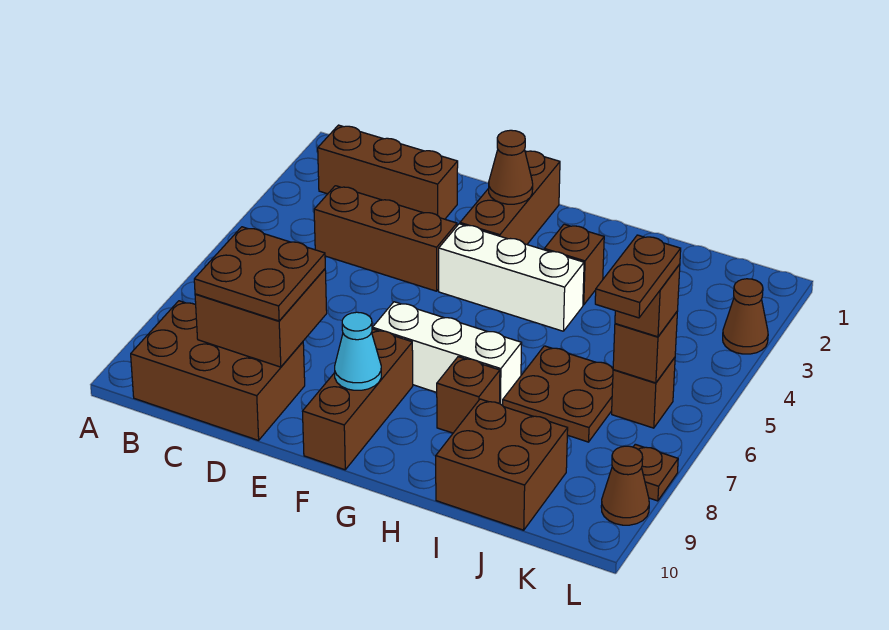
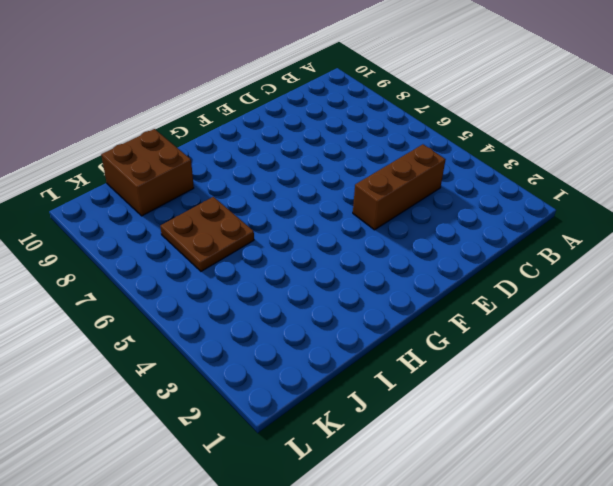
none -> brown brick B2:D2 level 1
none -> brown brick B9:D10 level 1
none -> brown brick F1:F3 level 1

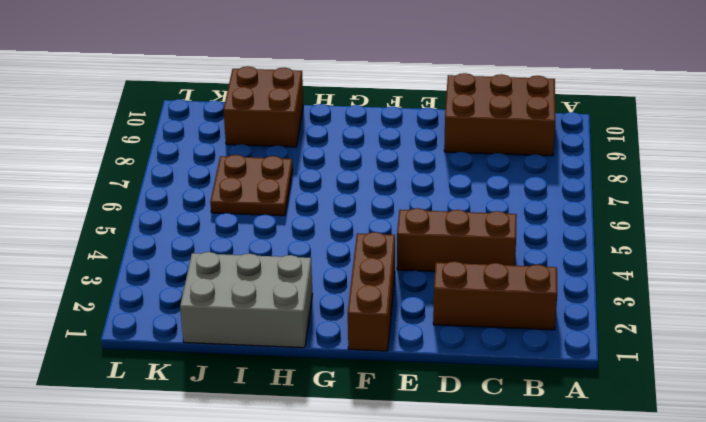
grey brick H1:J2 level 1 -> none
none -> white brick F4:H4 level 1
none -> white brick F7:H7 level 1
none -> brown brick F8:F10 level 1

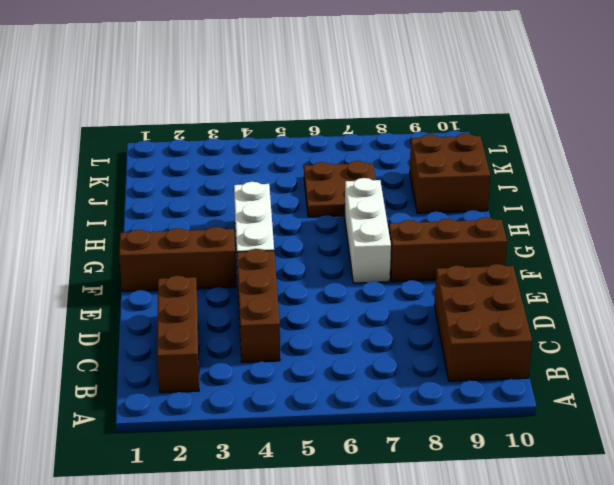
none -> brown brick H3 level 1
none -> brown brick H8 level 1
none -> brown brick K6 level 1

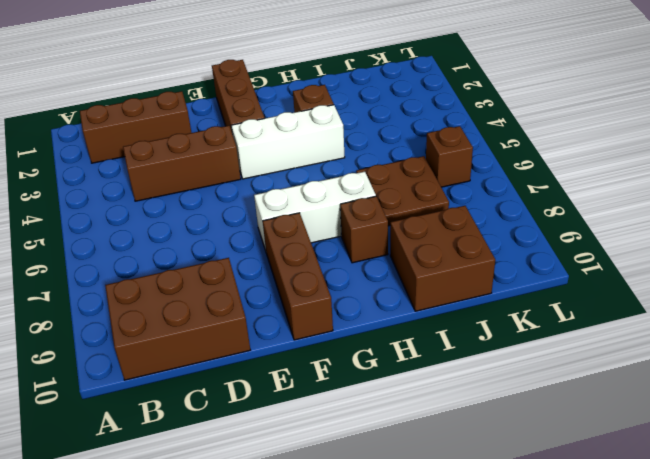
none -> brown cone L3 level 1
none -> brown plate L8 level 1
none -> brown cone L9 level 1

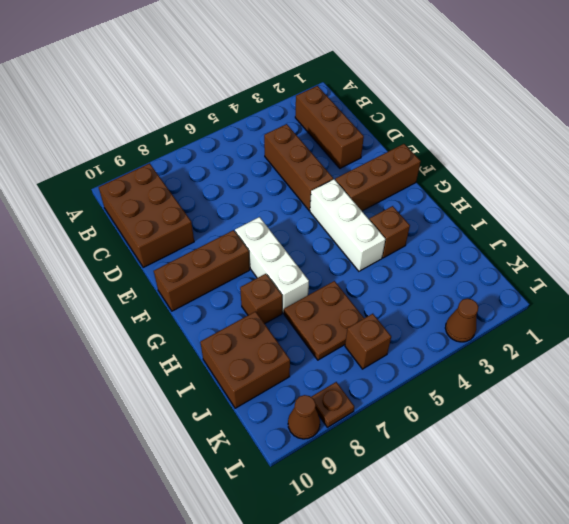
none -> brown brick C8:D9 level 2
none -> brown cone F2 level 2
none -> cyan cone F9 level 2

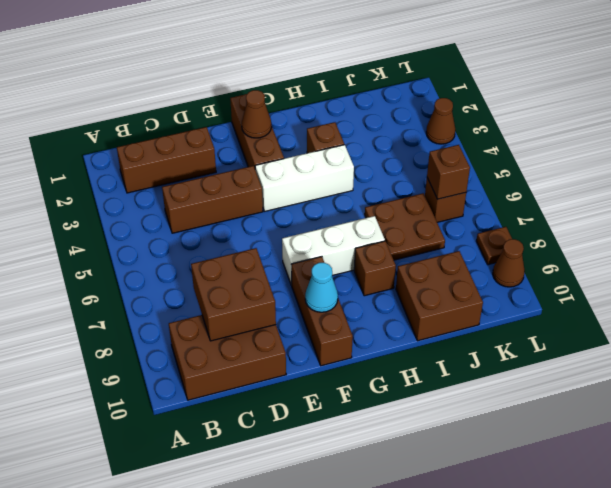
none -> brown plate C8:D9 level 3
none -> brown brick K6 level 3
none -> brown plate K6:K7 level 4

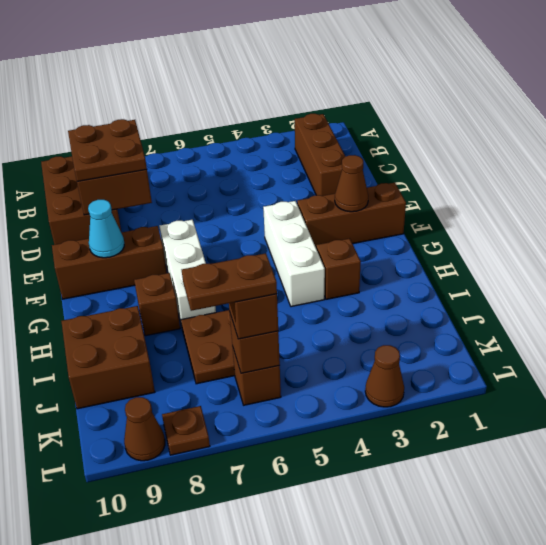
none -> brown brick C4:E4 level 1

